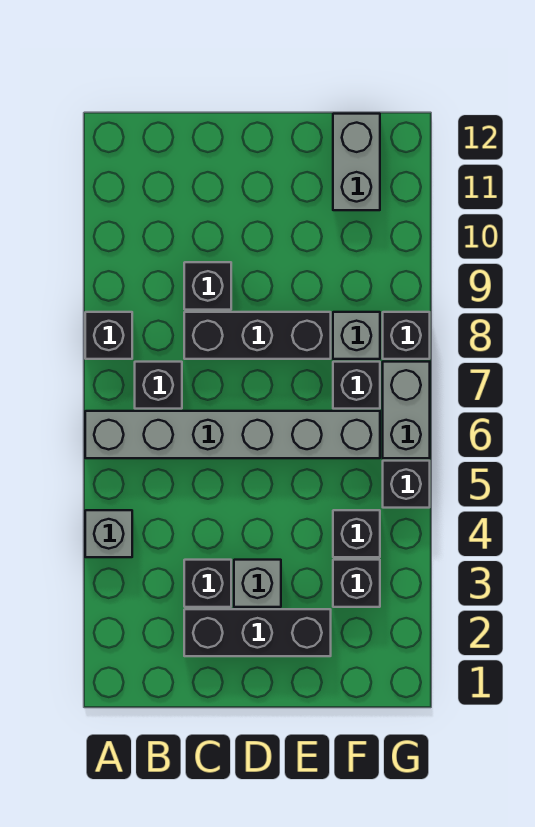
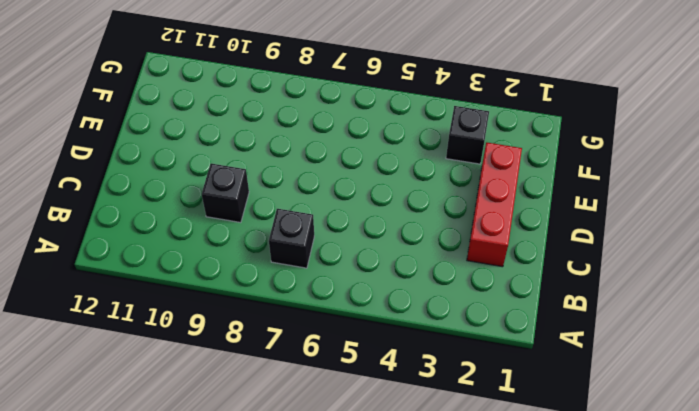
red brick C2:E2 level 1 -> black brick C2:E2 level 1
none -> grey brick A4 level 1
none -> grey brick A6:F6 level 1
none -> black brick A8 level 1

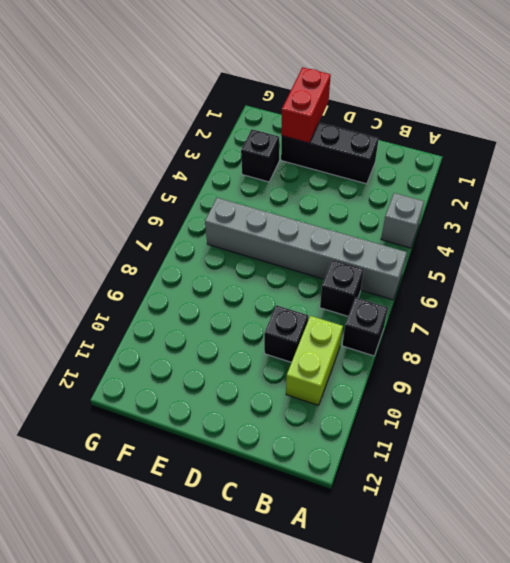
lime brick B9:B10 level 1 -> none
red brick E1:E2 level 2 -> none
none -> black brick C3 level 1
none -> black brick C8:E8 level 1
none -> grey brick D3 level 1

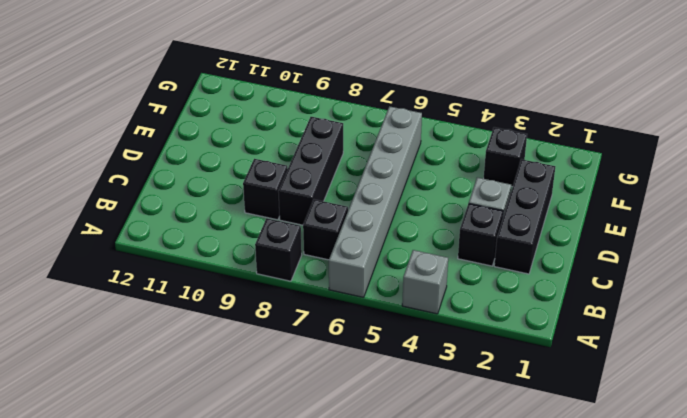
none -> black brick F4 level 1
none -> black brick F7 level 1
none -> grey brick F8 level 1

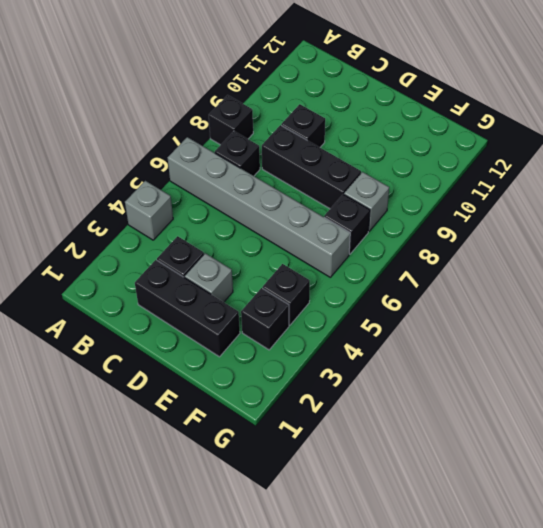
none -> grey brick F11:F12 level 1
none -> black brick G5 level 1
none -> grey brick G6:G7 level 1

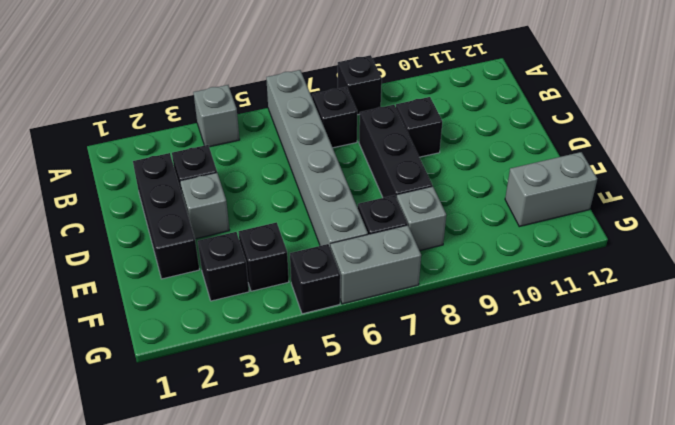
none -> black brick G8 level 1

